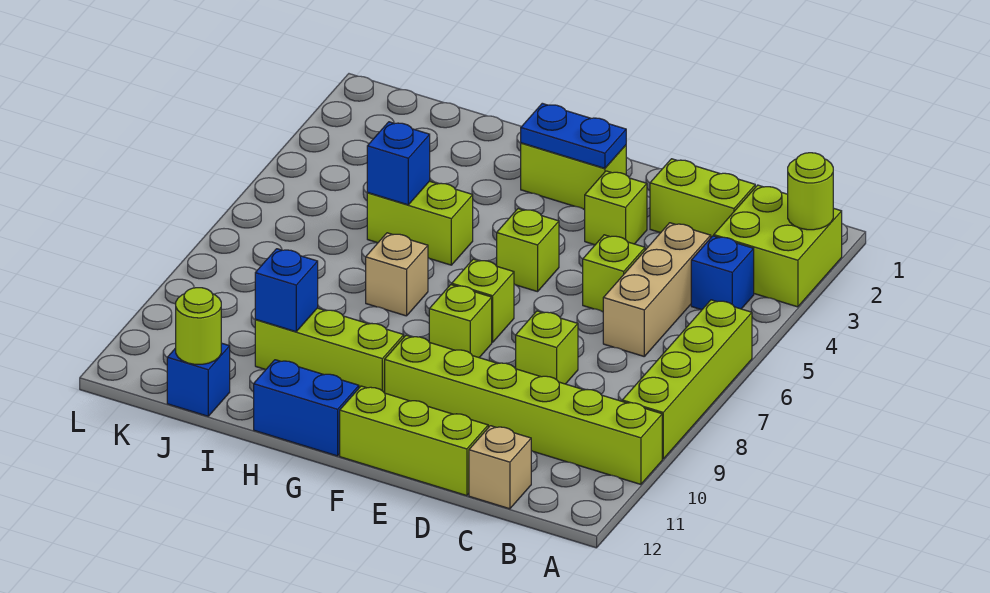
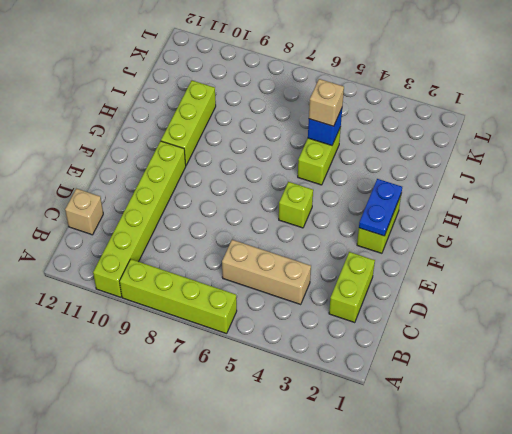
tan brick I5 level 3 -> tan brick H7 level 1
none -> lime brick A2:B3 level 1
none -> blue brick B4 level 1
none -> lime brick D5 level 1

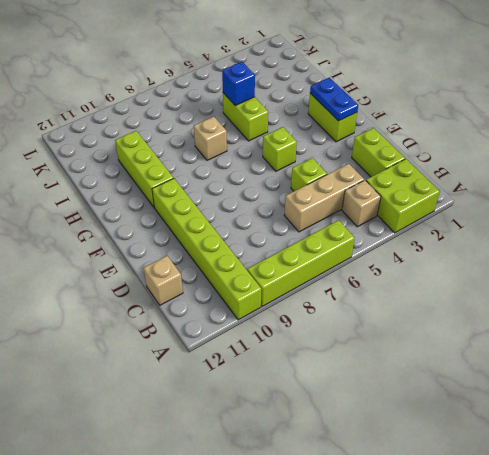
tan brick B4 level 1 -> blue brick B4 level 1
none -> lime brick D8 level 1
none -> lime brick D12:F12 level 1
none -> lime brick E3 level 1

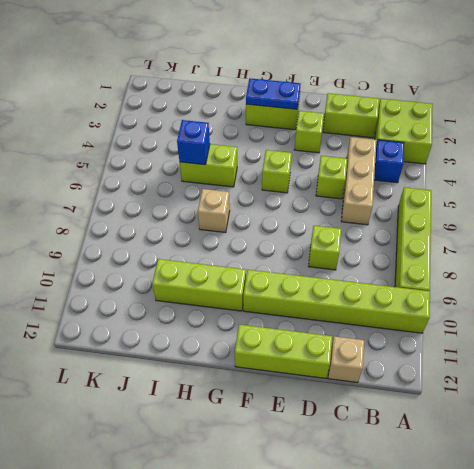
none -> lime brick F7 level 1
none -> lime brick F8 level 1
none -> blue brick G12:H12 level 1

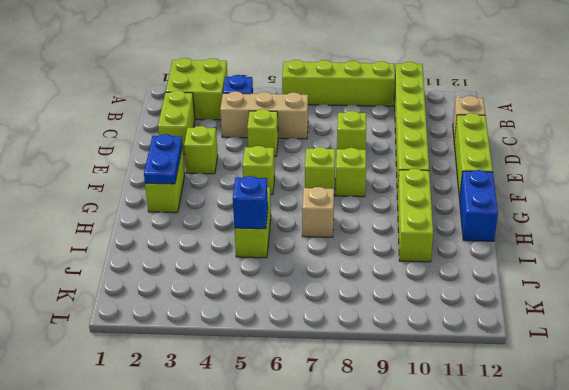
none -> blue brick J12 level 1
none -> lime round brick A2 level 2
none -> blue brick I10 level 2

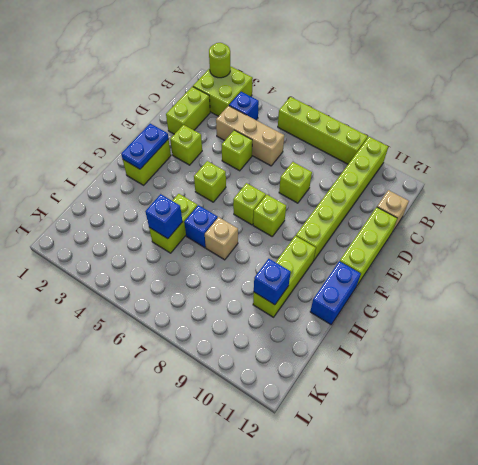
blue brick H6 level 1 -> blue brick J12 level 1
none -> lime round brick J12 level 2

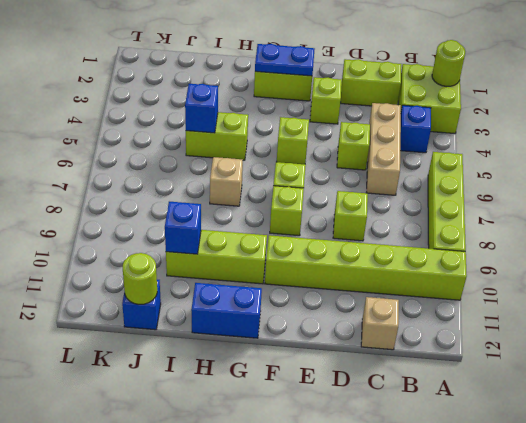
none -> lime brick D12:F12 level 1

